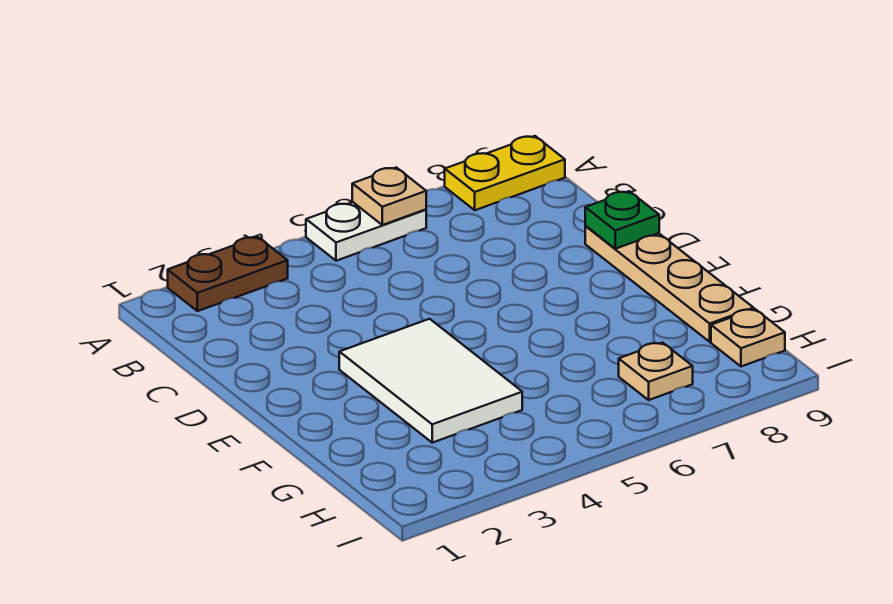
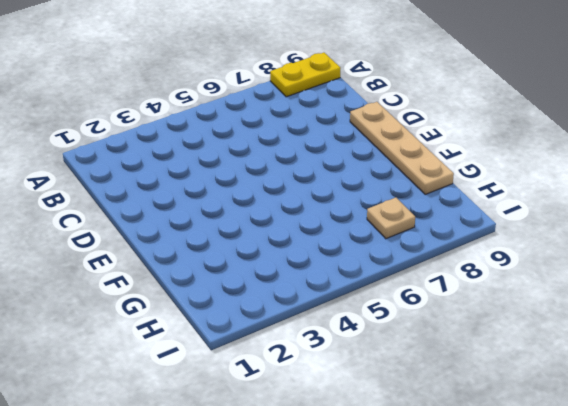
none -> brown plate A2:A3 level 1
none -> white plate A5:A6 level 1

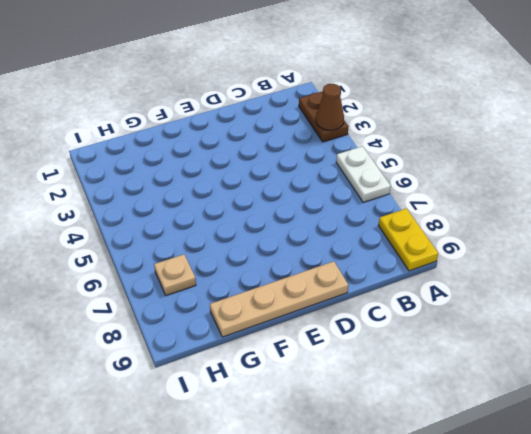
brown cone A3 level 2 -> none
none -> white tile E3:G4 level 1
none -> tan plate H9 level 1

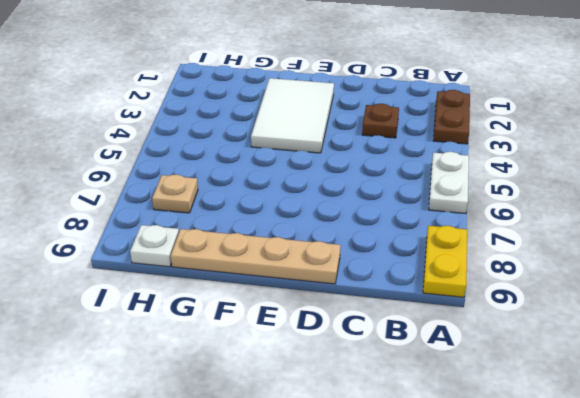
brown plate C3 level 1 -> none
white tile E2:F4 level 1 -> white tile E3:G4 level 1
white plate H9 level 1 -> tan plate H9 level 1
none -> tan plate A6 level 2
none -> green plate D9 level 2

